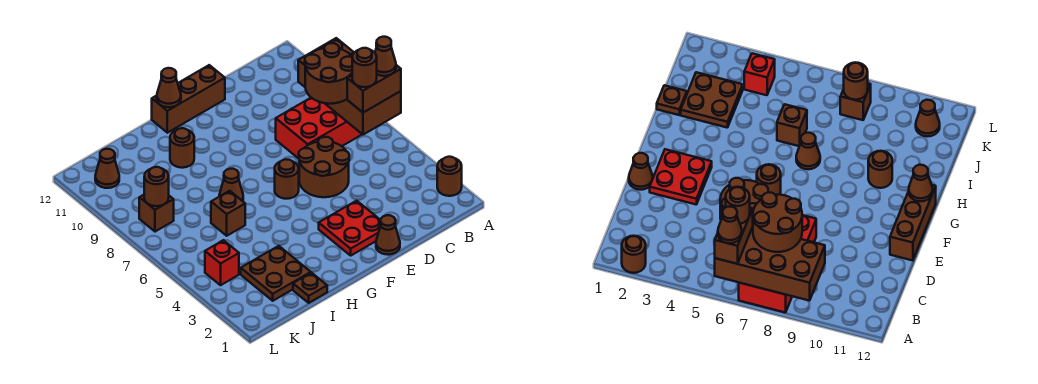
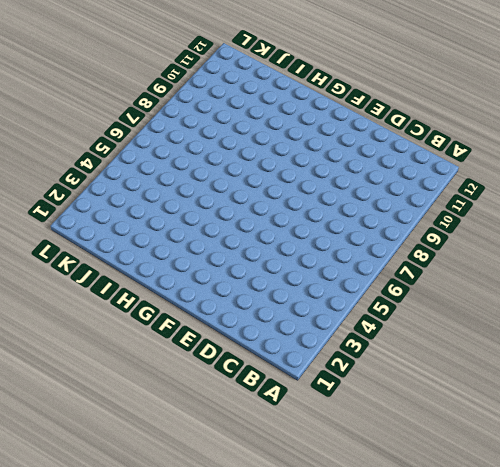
none -> brown round brick A2 level 1
none -> red brick A7:D8 level 1
none -> brown round brick D5:E6 level 1

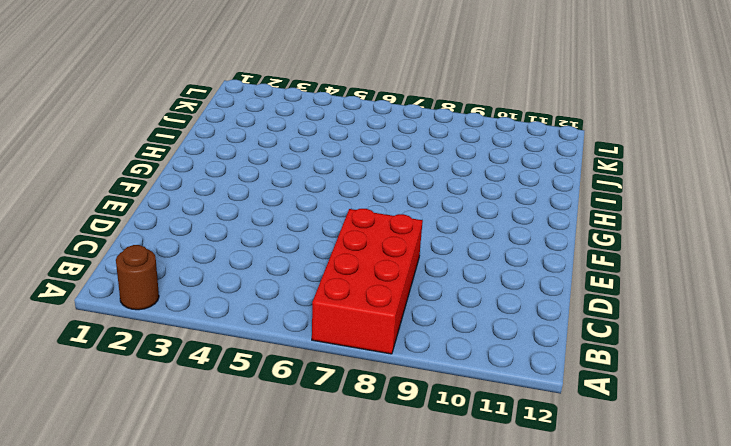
none -> brown round brick D5:E6 level 1
none -> brown cone E1 level 1
none -> red plate E2:F3 level 1

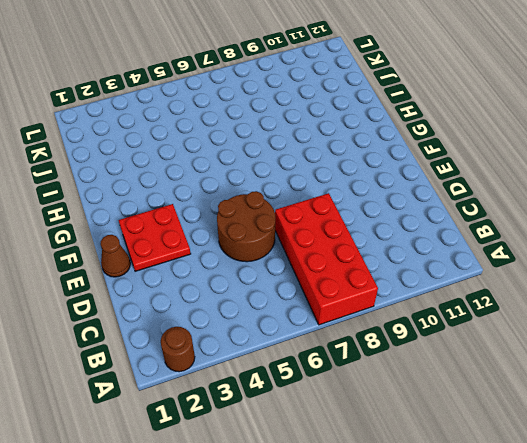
none -> brown brick E12:G12 level 1
none -> brown round brick F6 level 1
none -> brown cone H7 level 1

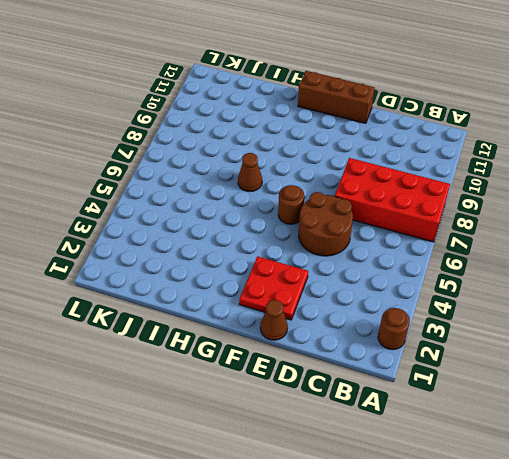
none -> brown round brick H10 level 1
none -> brown plate I1 level 1
none -> brown plate I2:J3 level 1

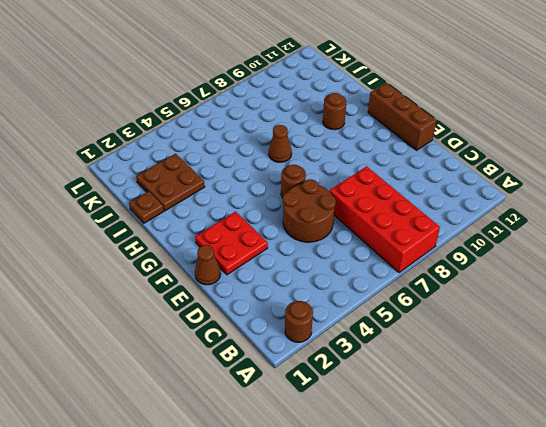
none -> brown brick I6 level 1
none -> red brick K4 level 1
none -> brown brick K8 level 1

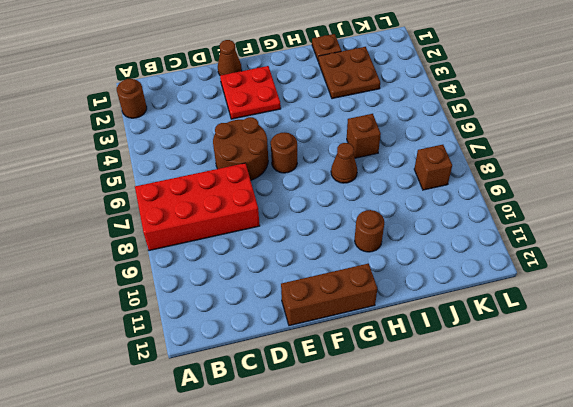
none -> red brick K4 level 1
none -> brown cone K11 level 1
none -> brown brick A6:B9 level 2

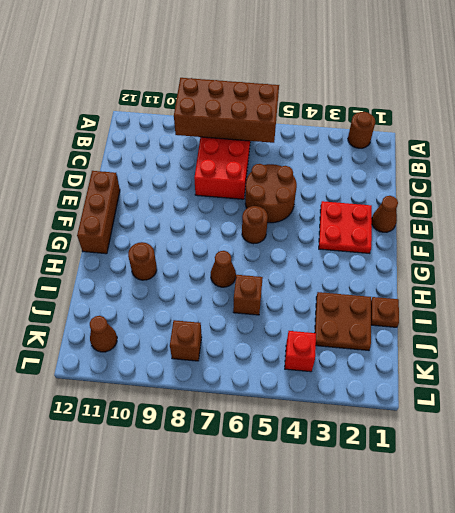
none -> brown cone G12 level 2
none -> brown round brick K8 level 2
none -> brown brick A6:B6 level 3

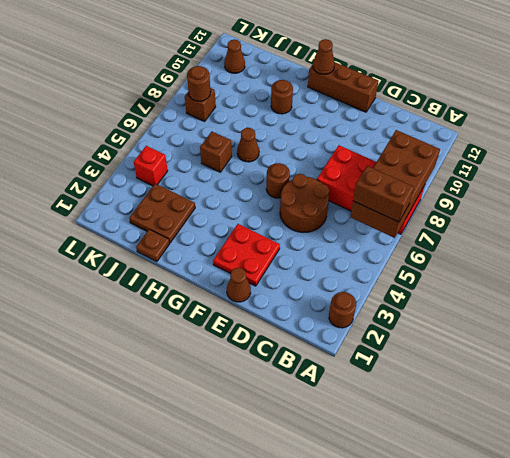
none -> brown round brick B7:C8 level 3
none -> brown cone A6 level 4
none -> brown round brick B6 level 4

